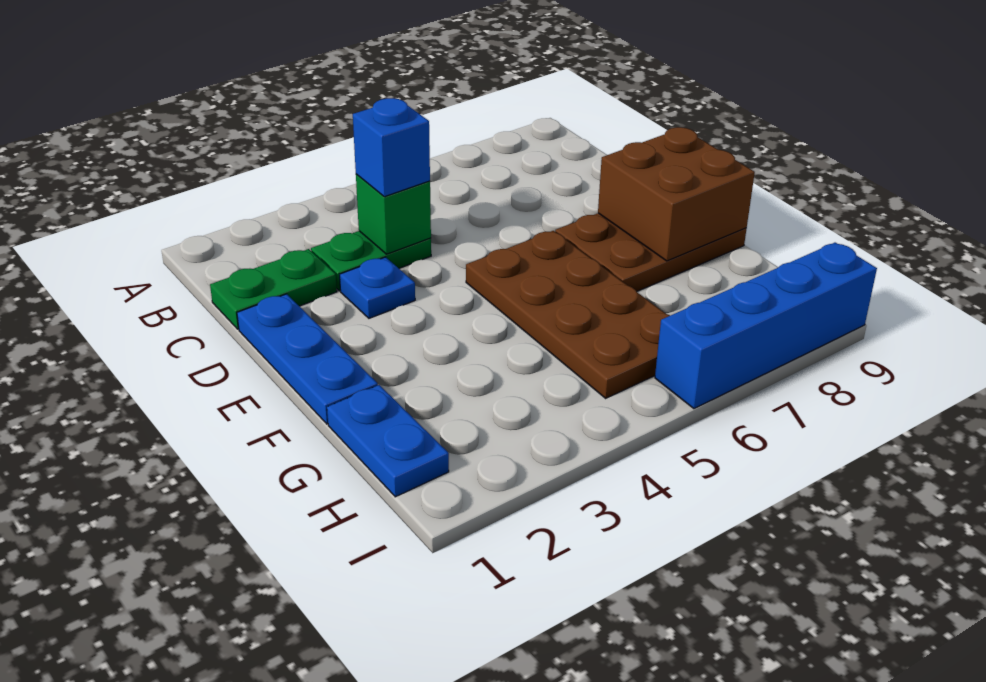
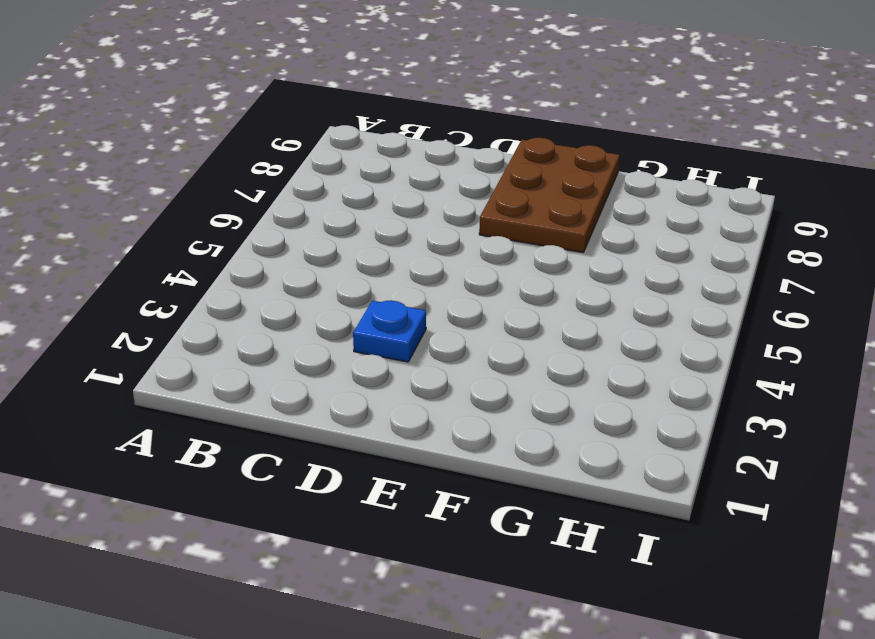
none -> green plate C1:C2 level 1
none -> green plate C3:C4 level 1

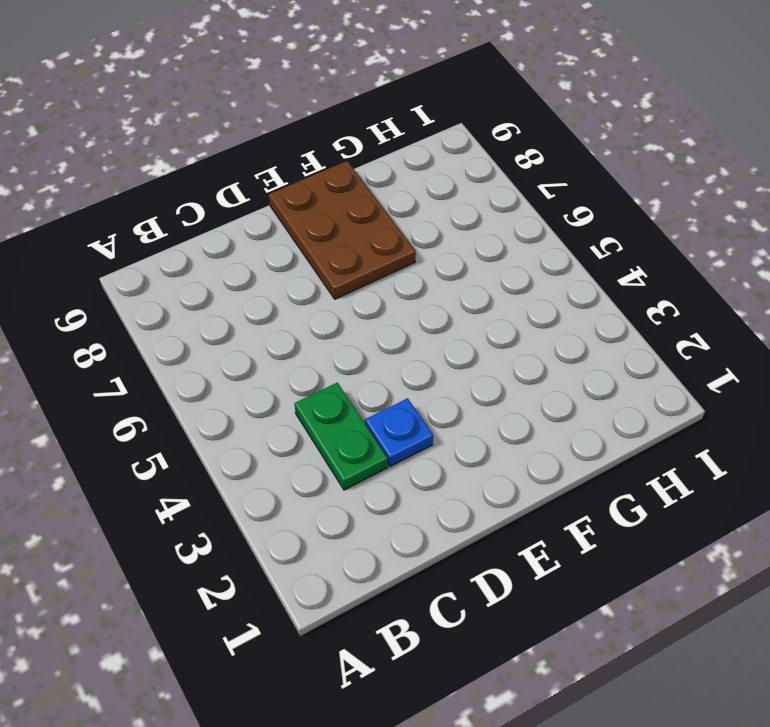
none -> green plate C1:C2 level 1
none -> blue plate D1:F1 level 1

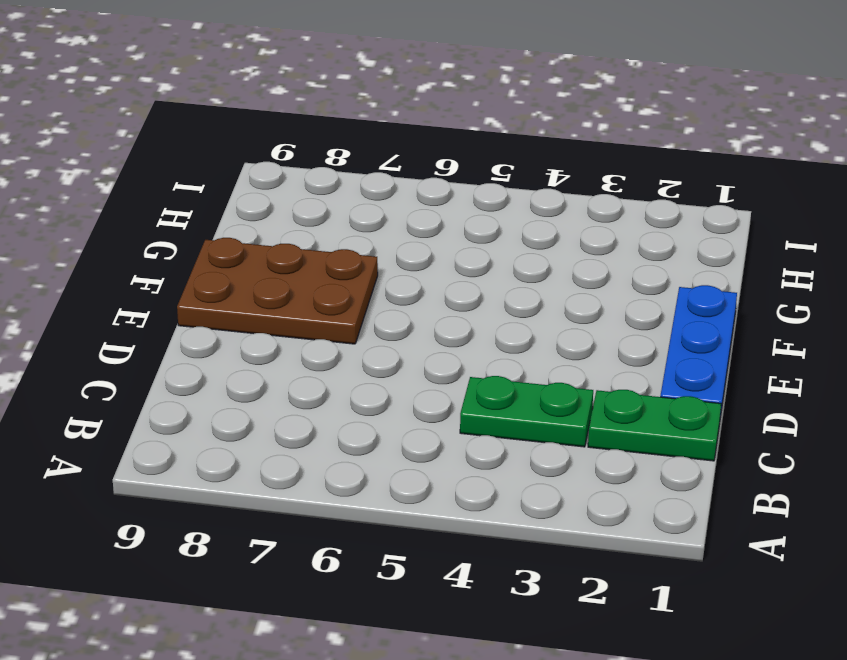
none -> blue plate D3 level 1
none -> brown plate E5:H6 level 1

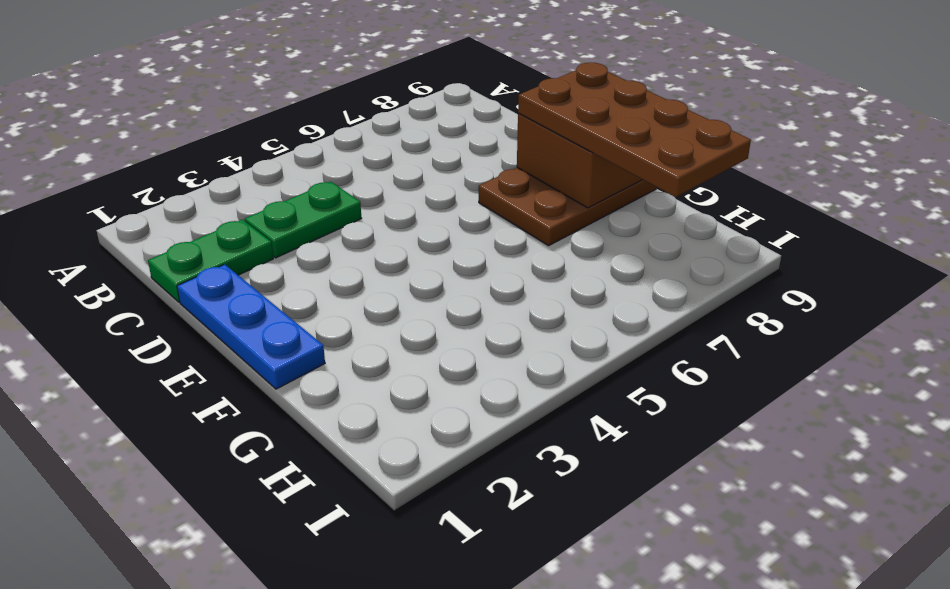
brown plate E8:H9 level 3 -> brown plate E5:H6 level 1
none -> blue plate D3 level 1
none -> blue plate G1:H1 level 1

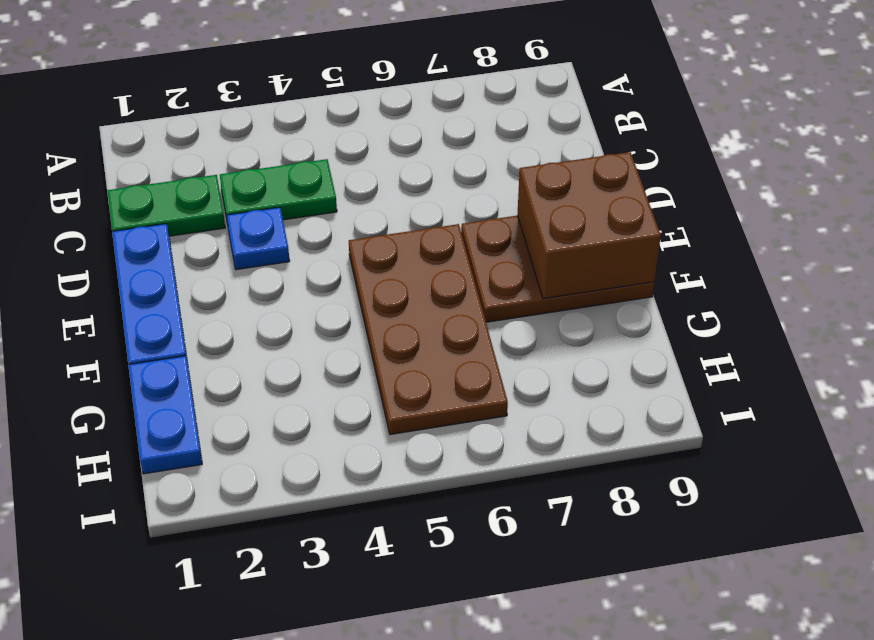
none -> blue brick I6:I9 level 1
none -> green brick C4 level 2

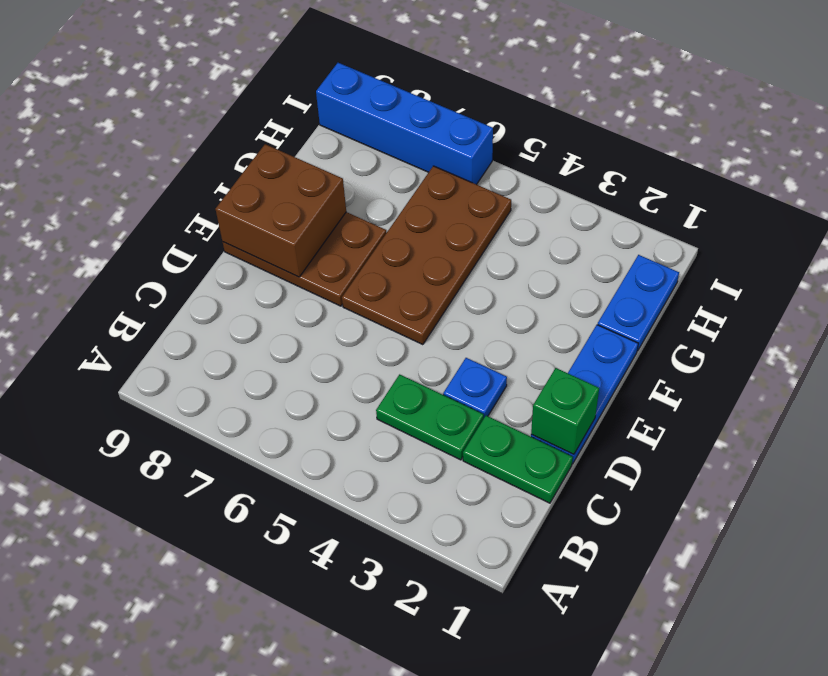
green brick D1 level 2 -> green brick C4 level 2
none -> blue brick C4 level 3

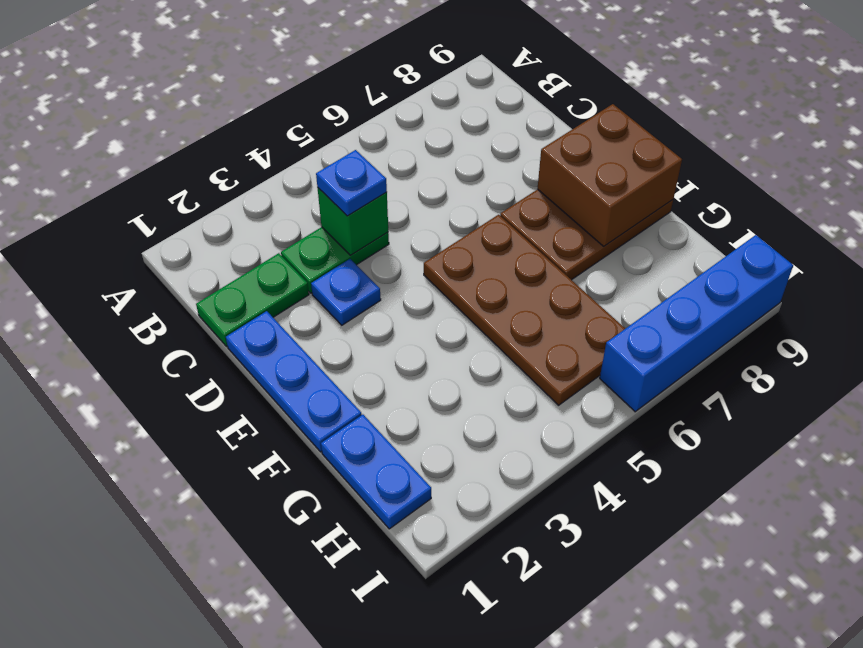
blue plate C4 level 3 -> blue brick C4 level 3

